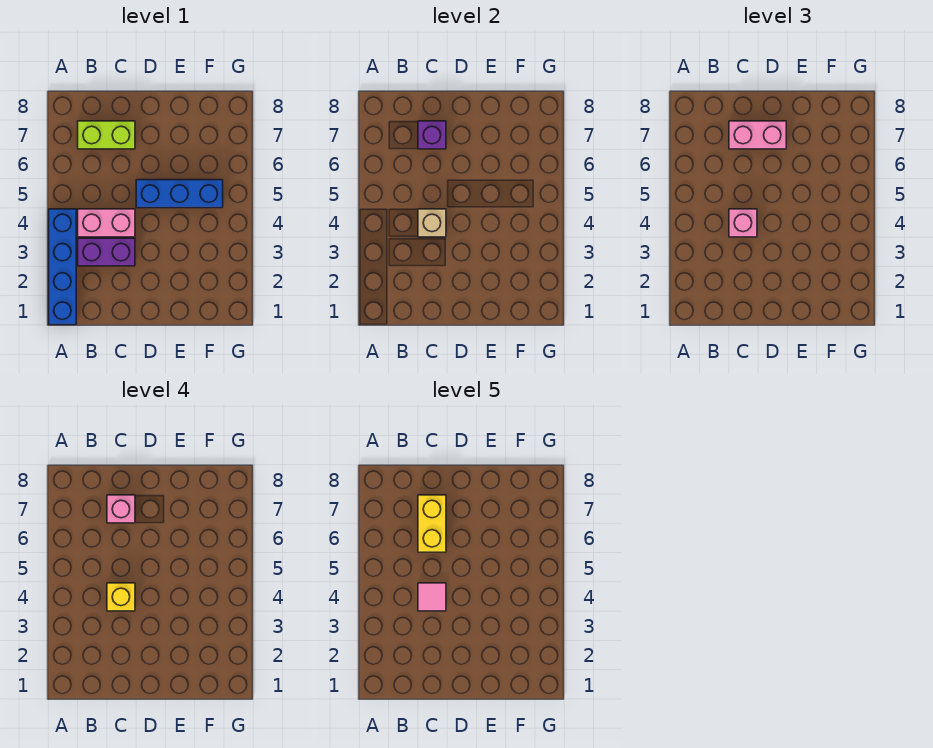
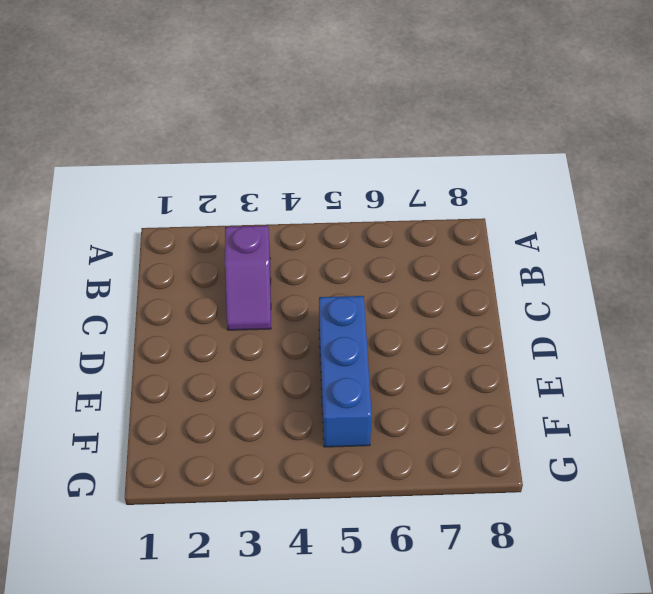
purple slope B3:C3 level 1 top B -> purple brick B3:C3 level 1
none -> blue brick A1:A4 level 1
none -> pink brick B4:C4 level 1
none -> lime brick B7:C7 level 1

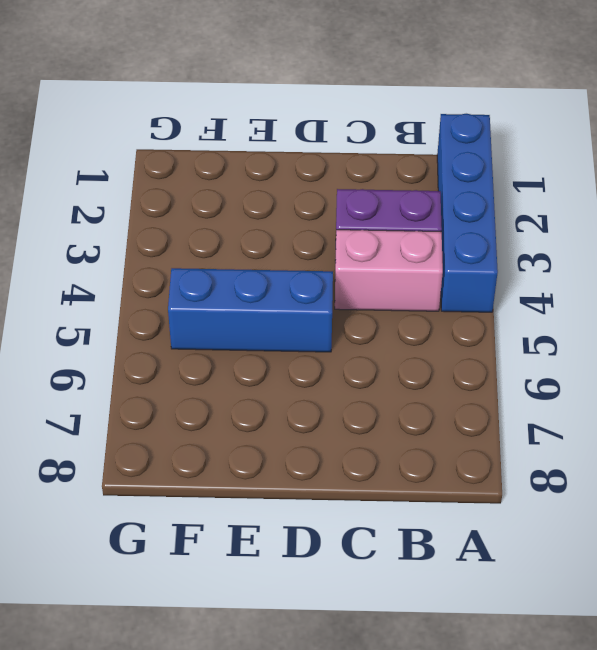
none -> lime brick B7:C7 level 1
none -> tan brick C4 level 2
none -> purple brick C7 level 2

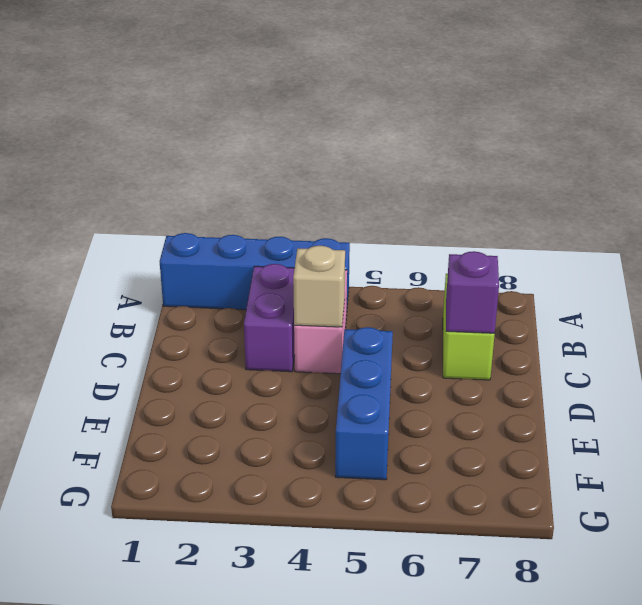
none -> pink brick C4 level 3
none -> pink brick C7:D7 level 3
none -> yellow brick C4 level 4

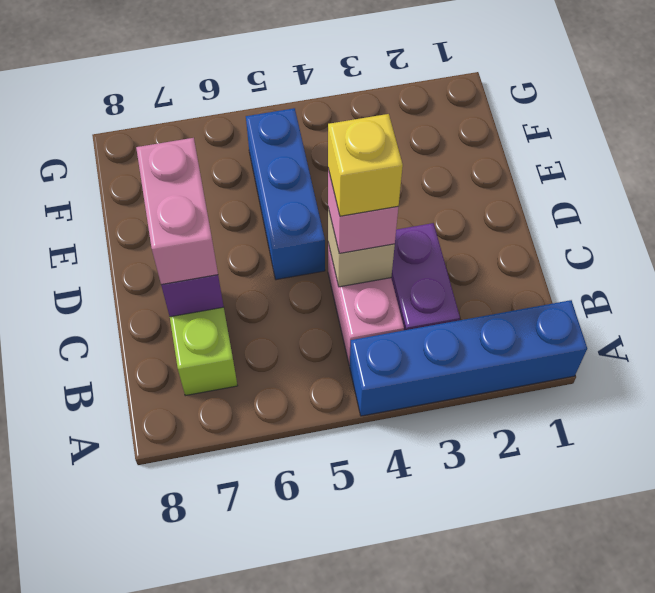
none -> pink brick C7 level 4
none -> pink tile C4 level 5
none -> yellow brick C6:C7 level 5

